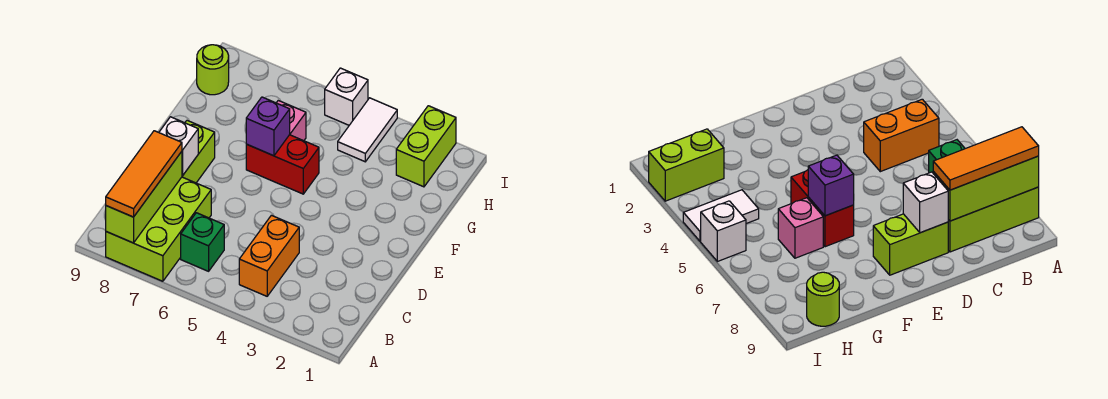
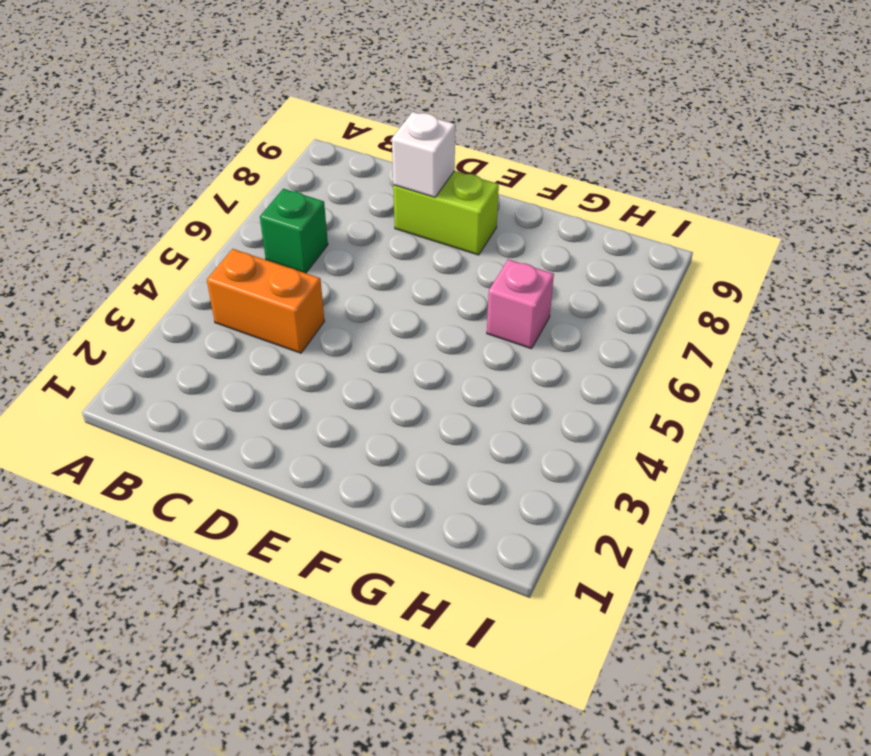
none -> lime brick A7:C8 level 1
none -> red brick F5:F6 level 1
none -> lime brick H2:I2 level 1

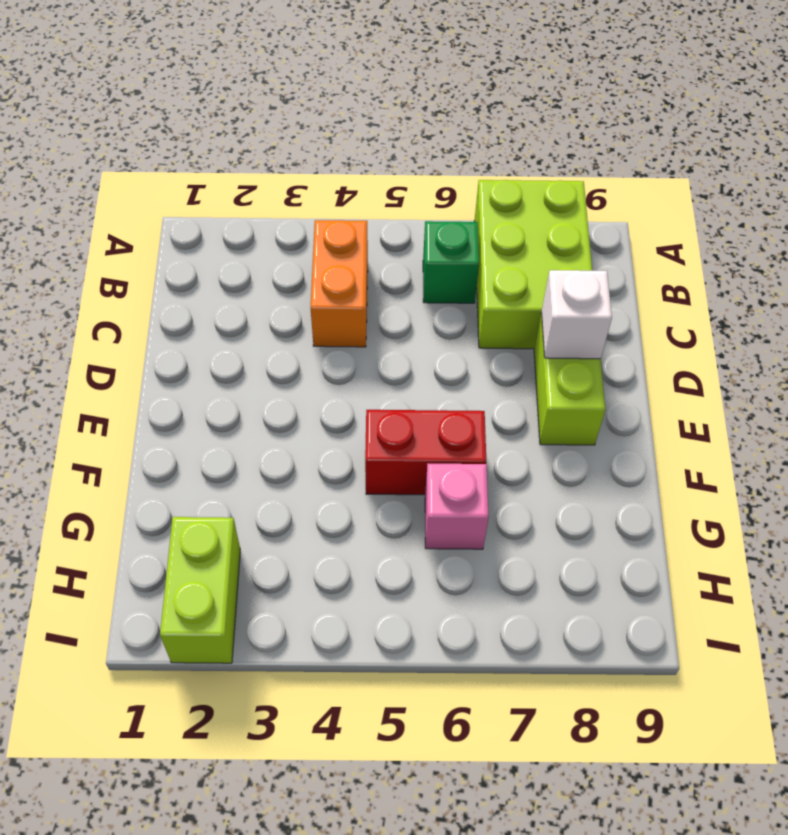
none -> white tile H4:I4 level 1
none -> lime round brick H9 level 1
none -> white brick I5 level 1

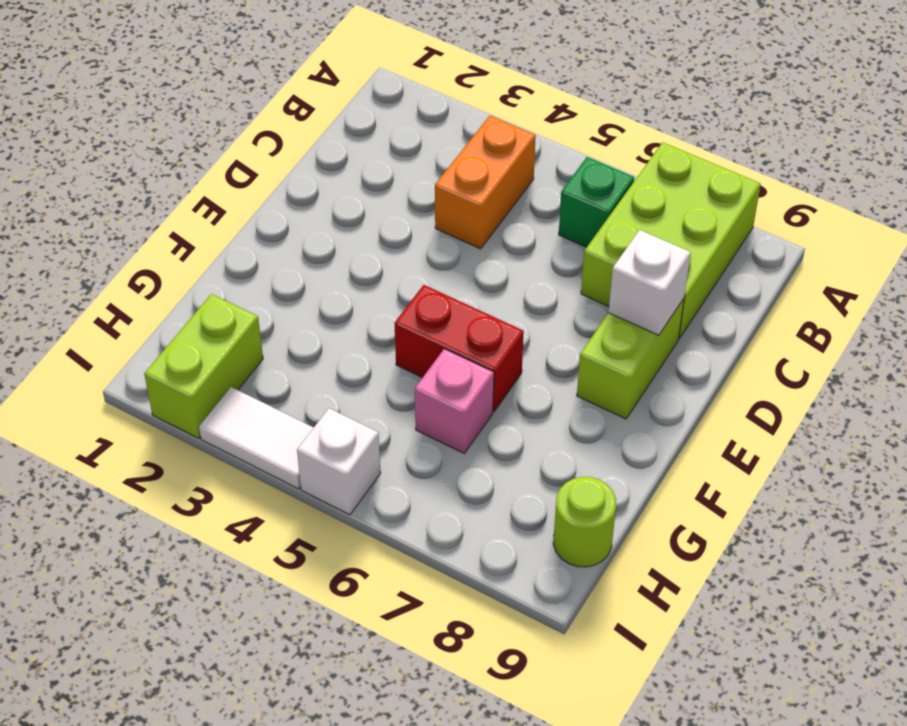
white tile I3:I4 level 1 -> white tile H4:I4 level 1
none -> lime brick A8:C8 level 2
none -> purple brick F6 level 2
none -> orange tile A8:C8 level 3

